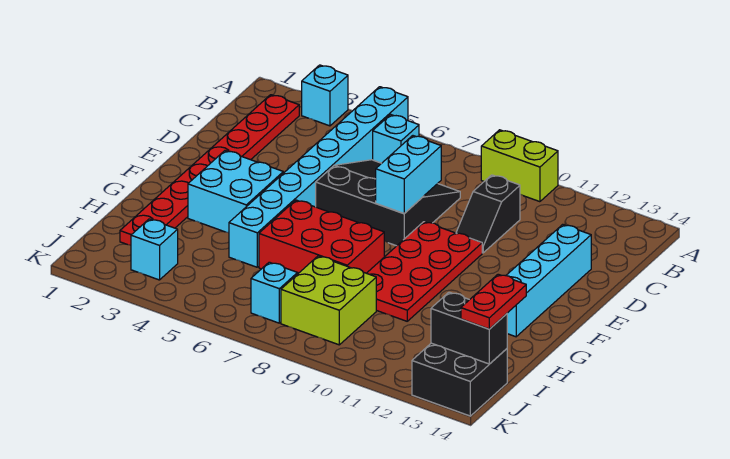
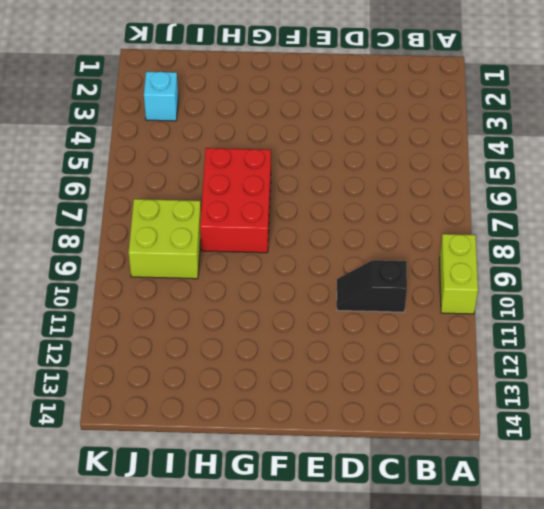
none -> cyan brick A3 level 1
none -> cyan brick A5:H5 level 1
none -> red plate B2:I2 level 1

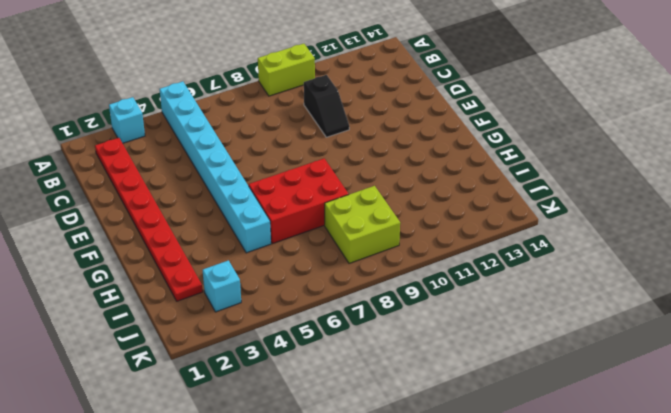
none -> cyan brick B6 level 1
none -> black slope C6:E8 level 1 top E
none -> cyan brick D13:G13 level 1

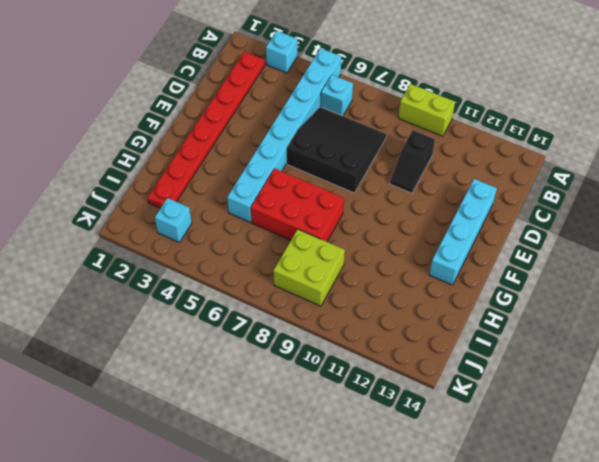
none -> red plate E9:H10 level 1
none -> cyan brick F3:G4 level 1
none -> cyan brick J7 level 1

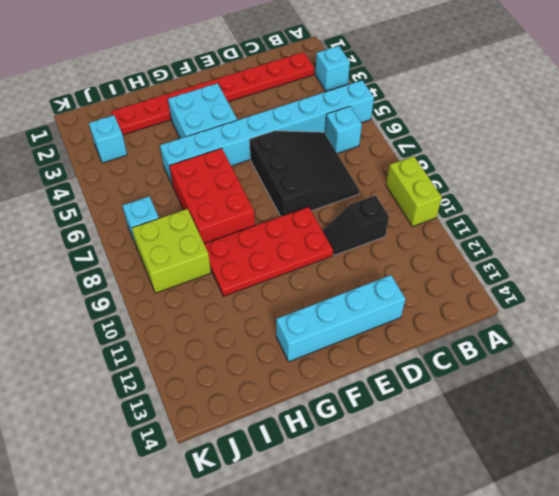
none -> black brick J13:K14 level 1
none -> cyan brick D8:E8 level 2
none -> black brick J13:J14 level 2

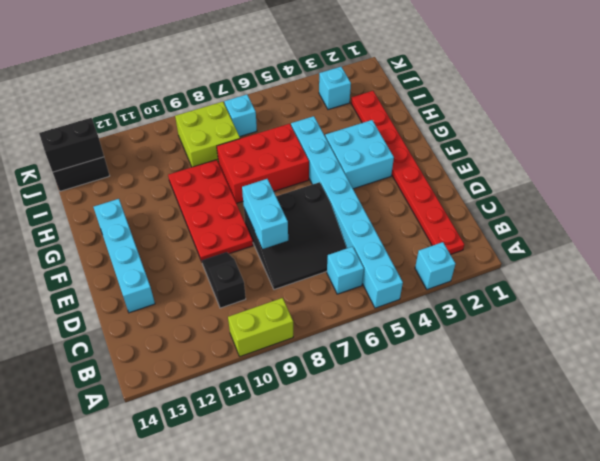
none -> red plate I14:J14 level 3

